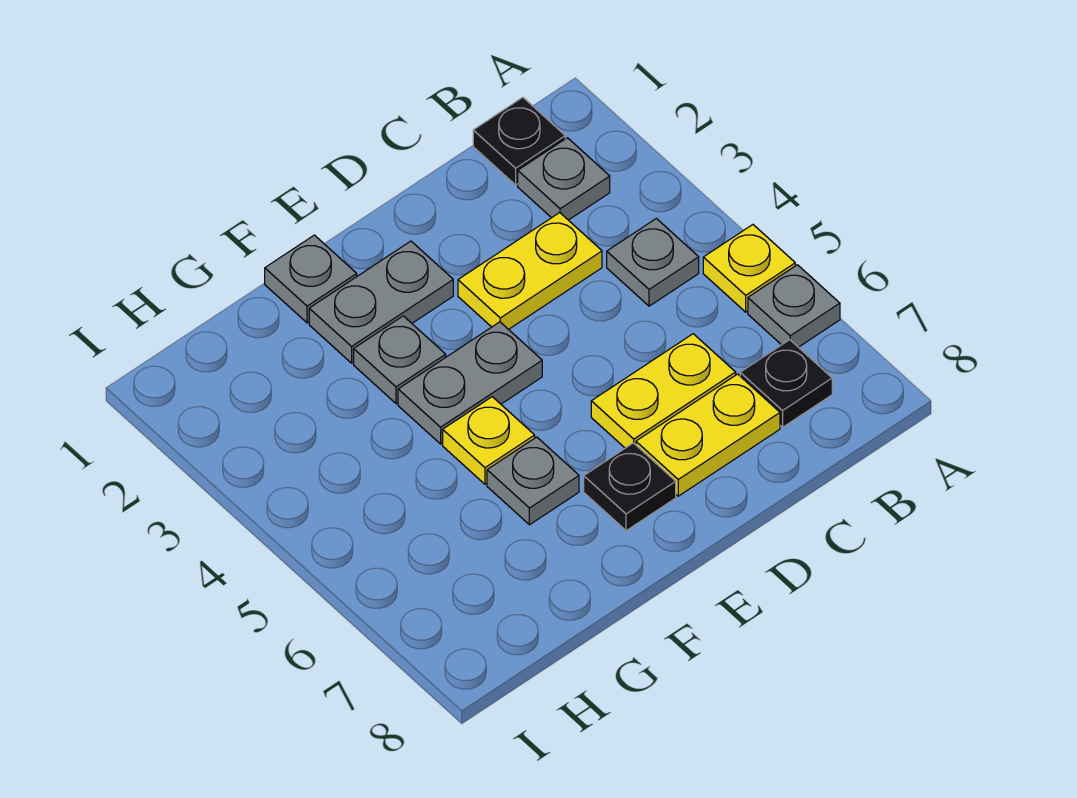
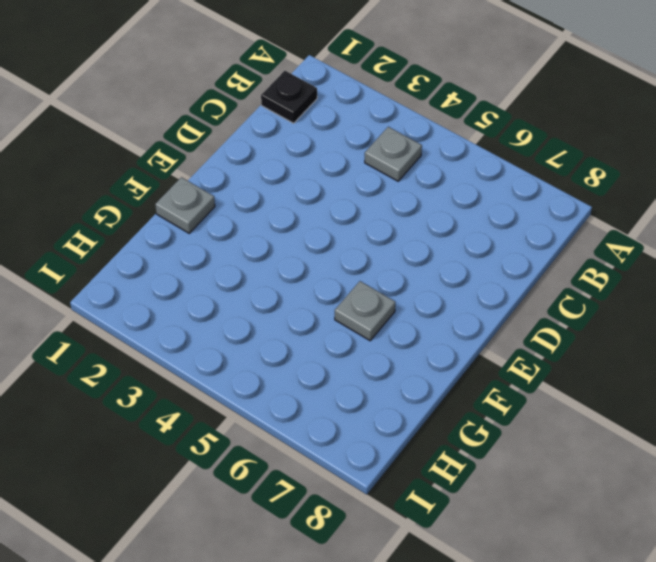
none -> yellow plate A5 level 1
none -> grey plate A6 level 1
none -> grey plate B2 level 1

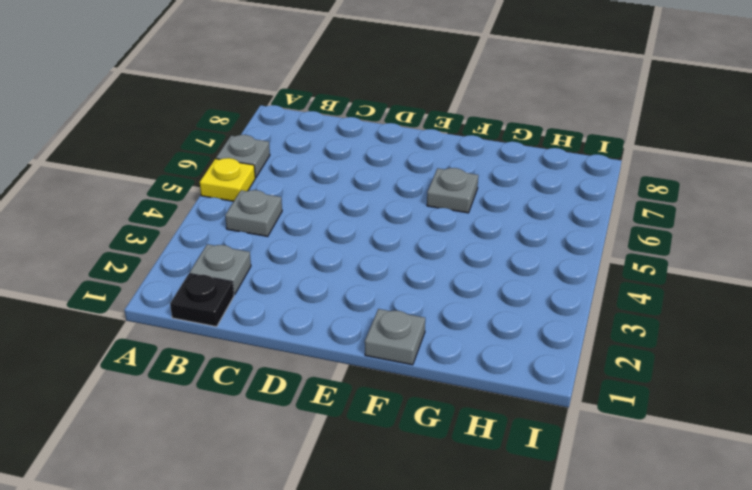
none -> black plate B7 level 1
none -> yellow plate C3:D3 level 1
none -> yellow plate C6:D6 level 1

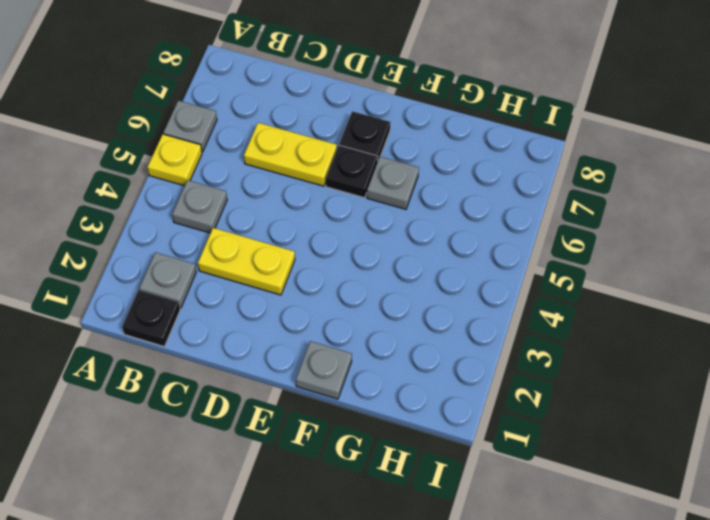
black plate E6 level 1 -> black plate B7 level 1
none -> yellow plate C7:D7 level 1
none -> grey plate E2:F2 level 1
none -> grey plate E4:F4 level 1

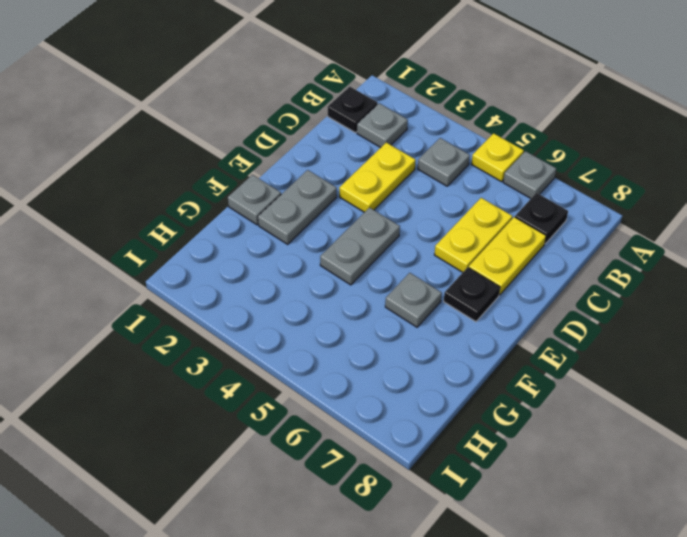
none -> grey plate F3 level 1
none -> yellow plate F5 level 1

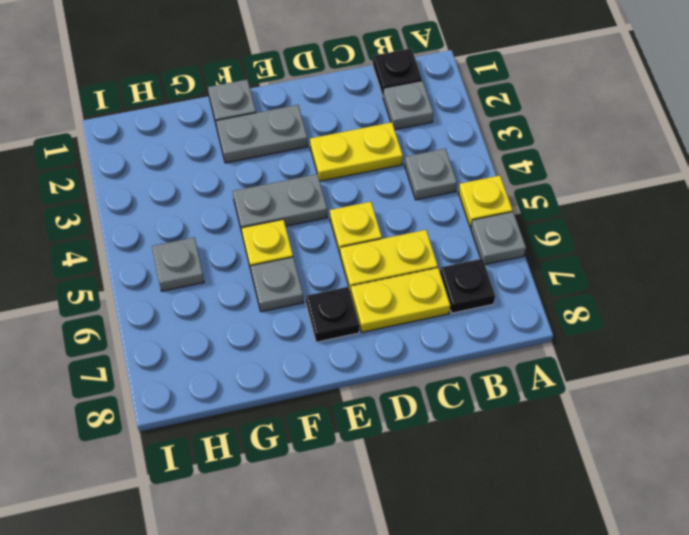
yellow plate D5 level 1 -> none
grey plate H5 level 1 -> grey plate F3 level 1

